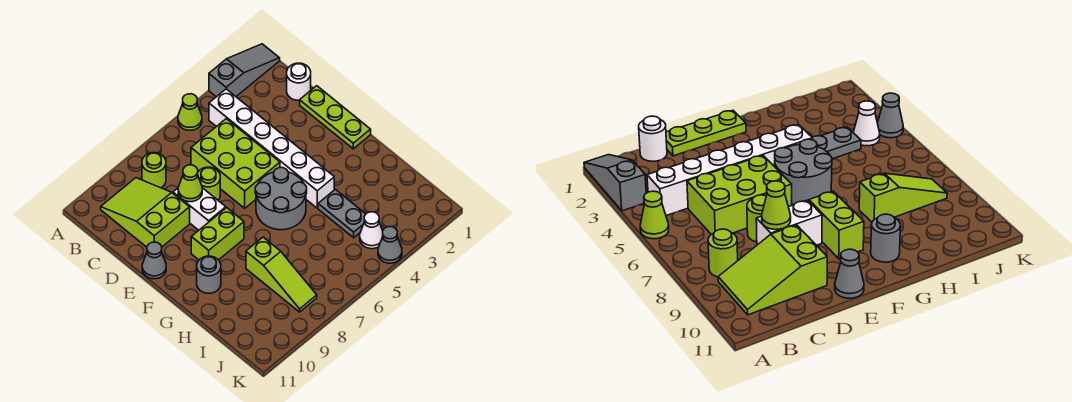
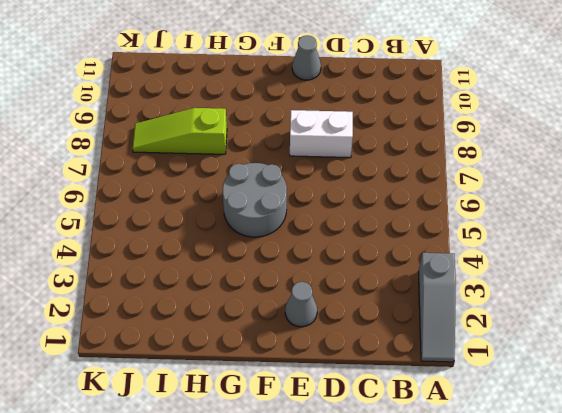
grey cone E2 level 1 -> grey cone K4 level 1
none -> lime cone A5 level 1
none -> white brick B4:G4 level 1
none -> lime round brick B8 level 1

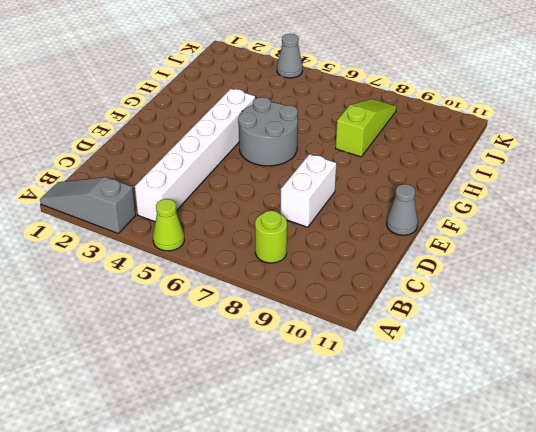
none -> lime slope B9:D10 level 1 top D
none -> white round brick C1 level 1
none -> lime brick C5:E6 level 1

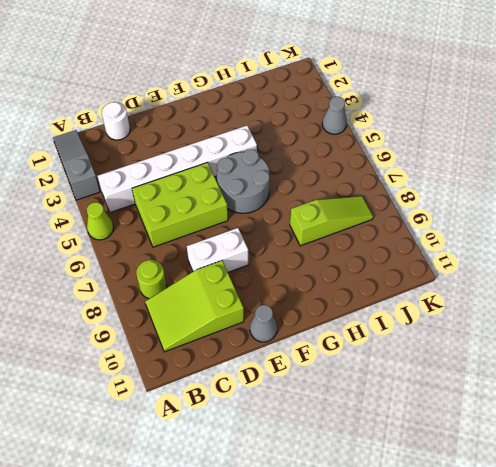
none -> lime plate D1:F1 level 1
none -> lime round brick D7 level 1
none -> lime brick F8:F9 level 1

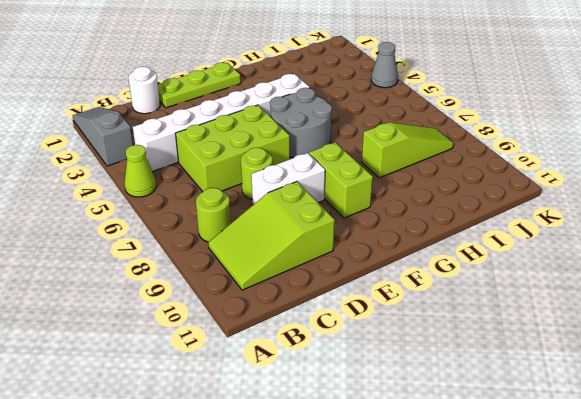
none -> grey cone E11 level 1
none -> grey round brick G10 level 1
none -> grey plate H4:I4 level 1

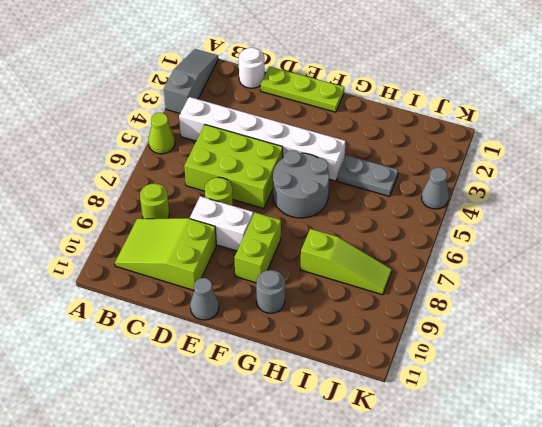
none -> white cone J4 level 1
none -> lime cone D8 level 2

